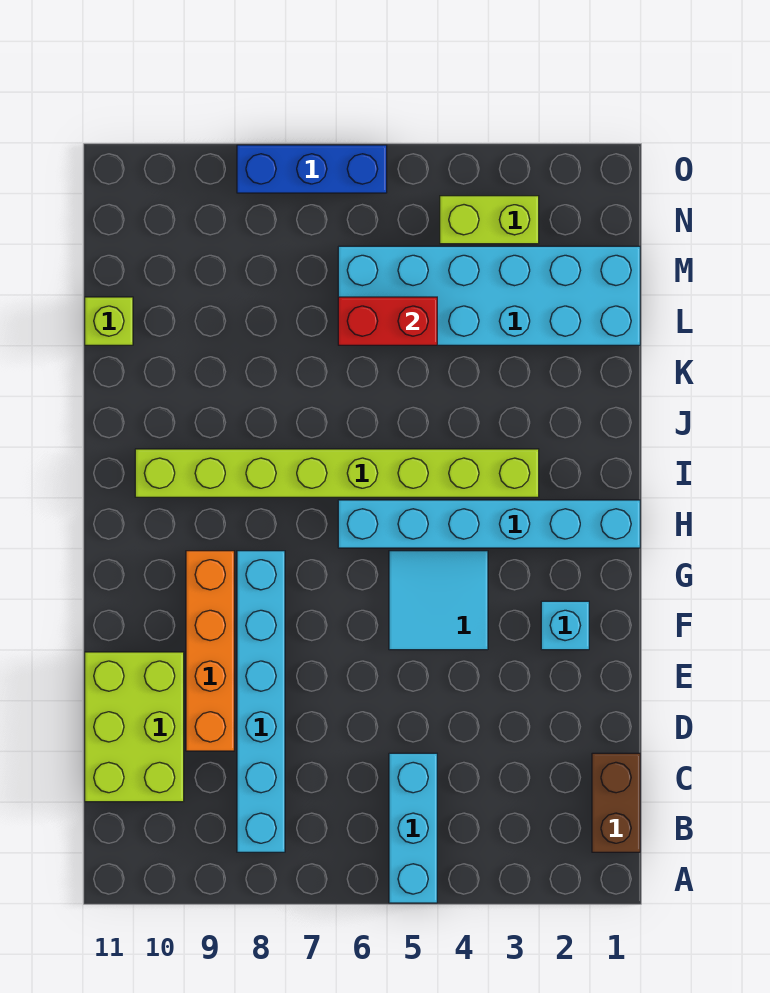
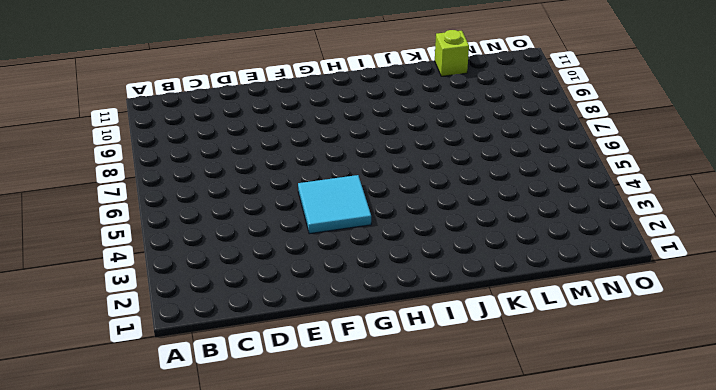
none -> cyan brick A5:C5 level 1
none -> brown brick B1:C1 level 1
none -> cyan brick B8:G8 level 1

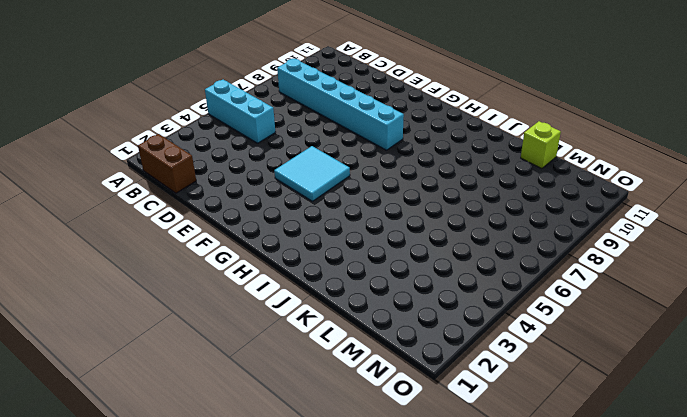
none -> lime brick C10:E11 level 1
none -> orange brick D9:G9 level 1
none -> cyan brick F2 level 1

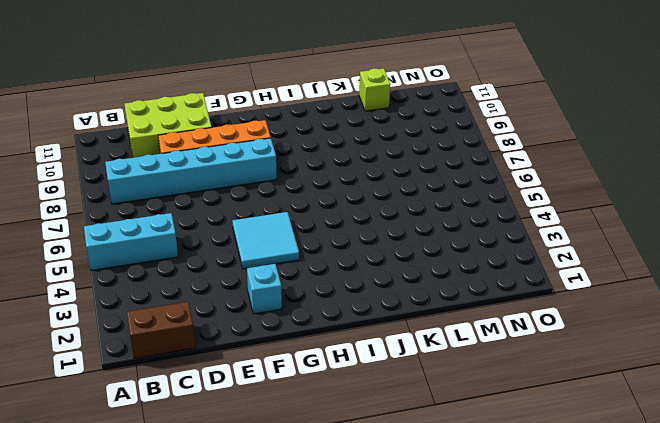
none -> cyan brick H1:H6 level 1
none -> lime brick I3:I10 level 1
none -> cyan brick L1:M6 level 1

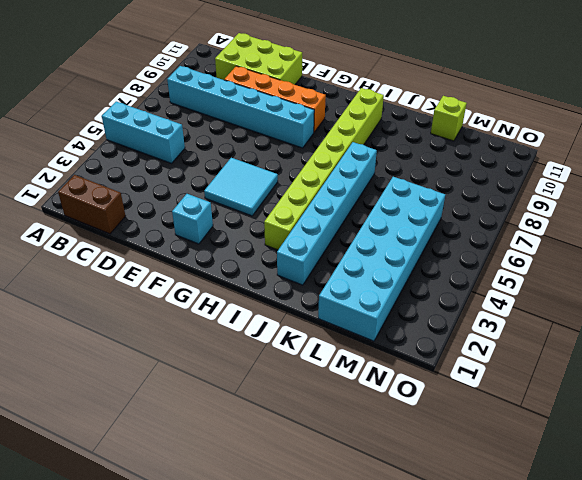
cyan brick J2:J7 level 1 -> cyan brick H1:H6 level 1
none -> lime brick N3:N4 level 1
none -> blue brick O6:O8 level 1
none -> red brick L5:L6 level 2

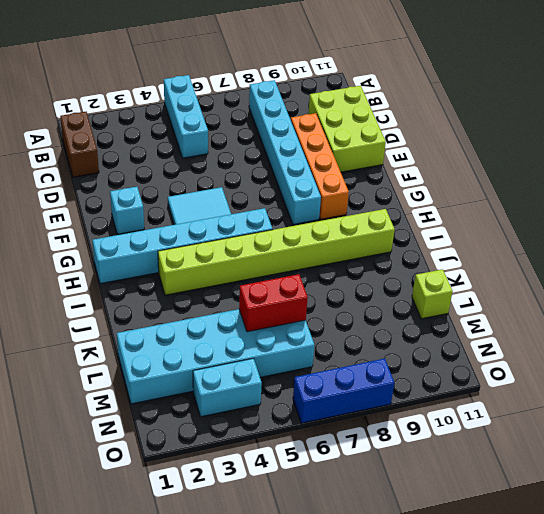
cyan brick N3:N4 level 1 -> lime brick N3:N4 level 1

